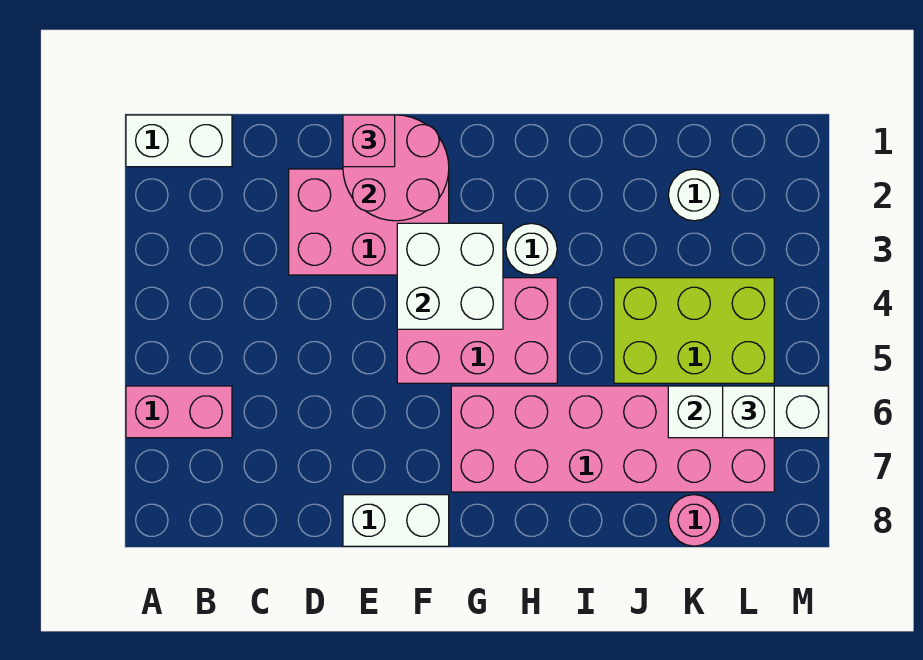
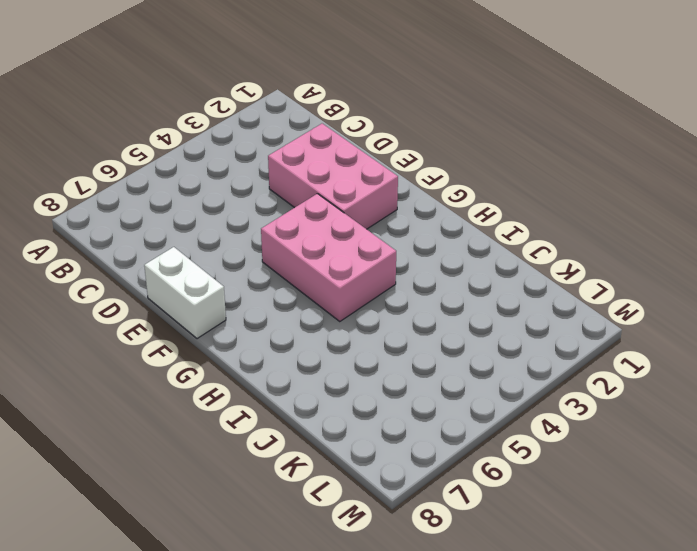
none -> white brick A1:B1 level 1
none -> pink brick A6:B6 level 1
none -> pink brick G6:L7 level 1

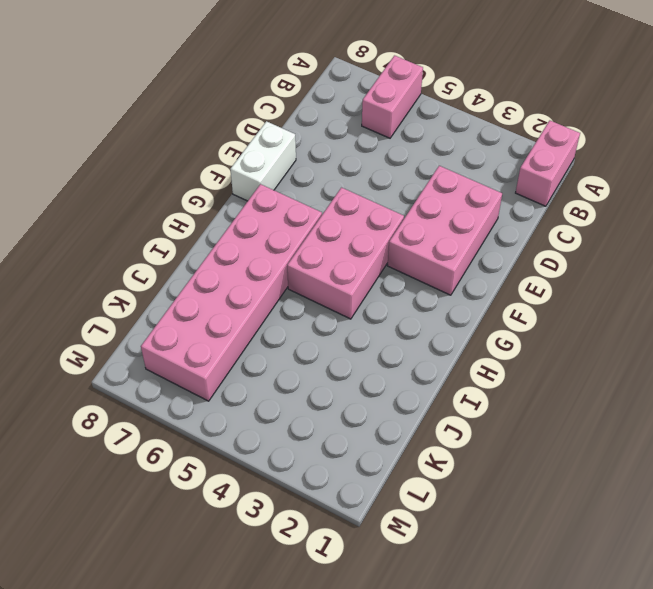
pink brick A1:B1 level 1 -> white brick A1:B1 level 1
none -> white round brick H3 level 1
none -> lime brick J4:L5 level 1
none -> white round brick K2 level 1

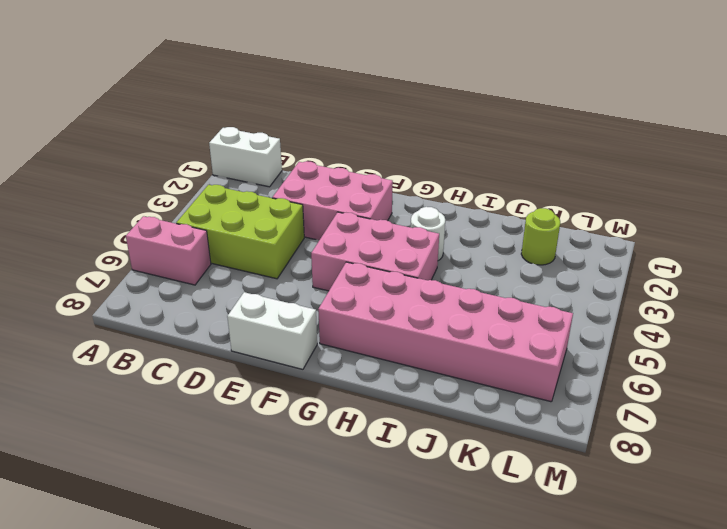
lime brick B4:D5 level 1 -> lime brick J4:L5 level 1
lime round brick K2 level 1 -> white round brick K2 level 1
none -> pink round brick K8 level 1
none -> pink round brick E1:F2 level 2
none -> white brick F3:G4 level 2

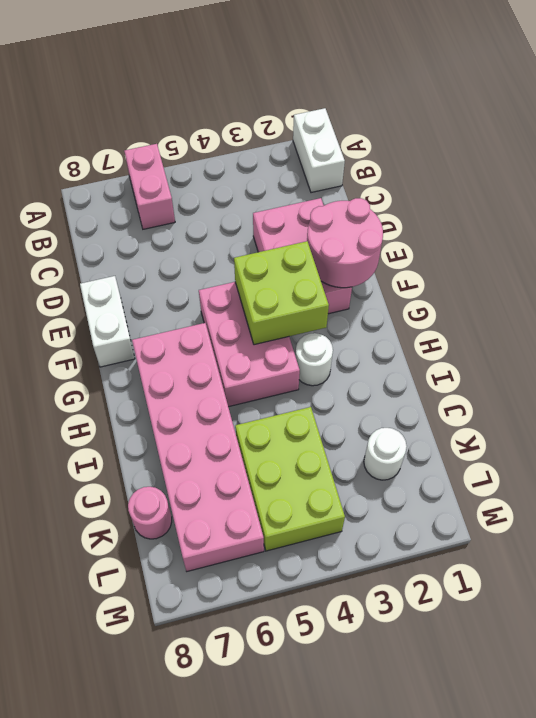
lime brick F3:G4 level 2 -> white brick F3:G4 level 2
none -> white brick K6:M6 level 2
none -> pink brick E1 level 3
none -> white brick L6 level 3

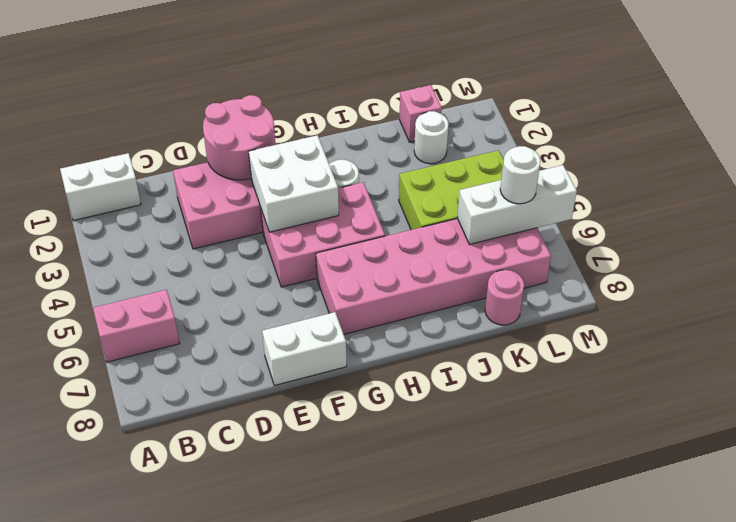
pink brick K1 level 1 -> pink brick E1 level 3
white round brick L6 level 3 -> white brick L6 level 3

